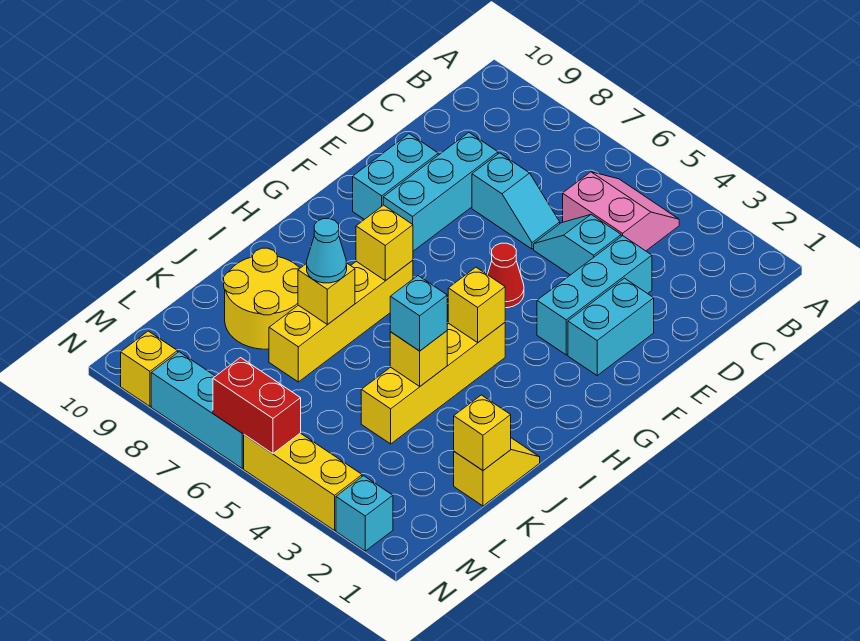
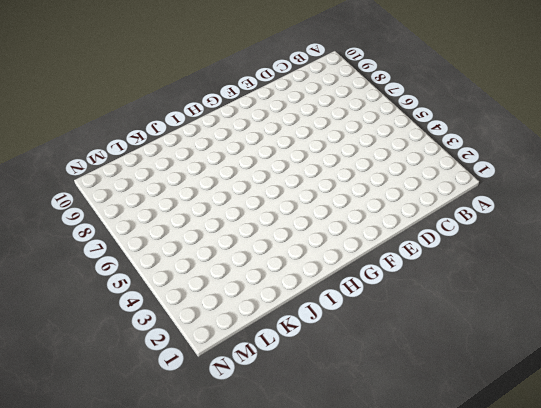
none -> pink slope B4:C5 level 1 top C
none -> cyan brick D3:F3 level 1
none -> cyan slope D4:D5 level 1 top 4

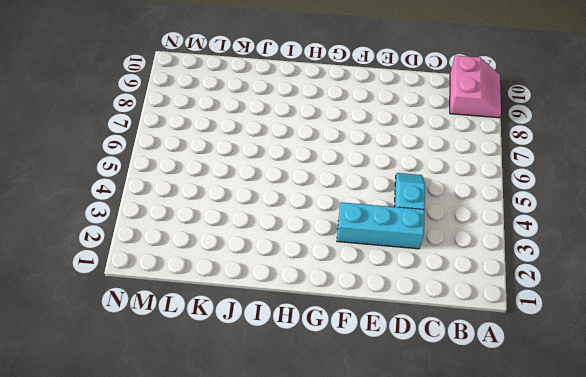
pink slope A9:B10 level 1 top B -> pink slope B4:C5 level 1 top C
none -> cyan slope D6:D7 level 1 top 7
none -> cyan brick D8:F8 level 1
none -> cyan brick E2:F2 level 1

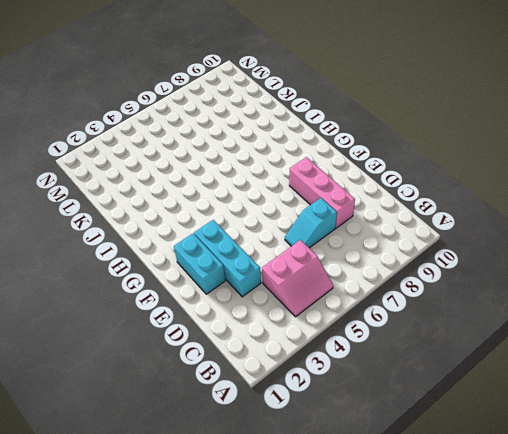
pink brick D8:F8 level 1 -> cyan brick D8:F8 level 1
none -> cyan slope D4:D5 level 1 top 4
none -> cyan brick E9:F9 level 1
none -> red cone F5 level 1

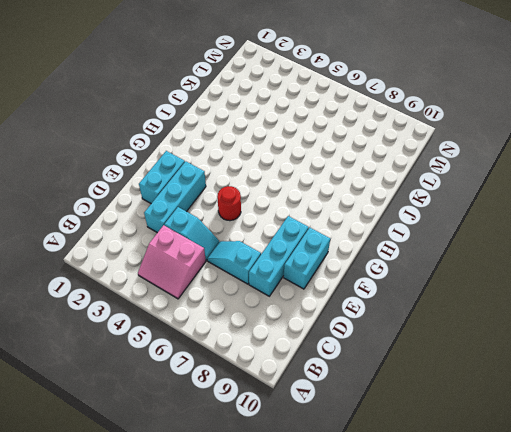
red round brick F5 level 1 -> red cone F5 level 1
none -> yellow brick H4:K4 level 1
none -> yellow brick H7:K7 level 1
none -> yellow slope J1:K1 level 1 top K

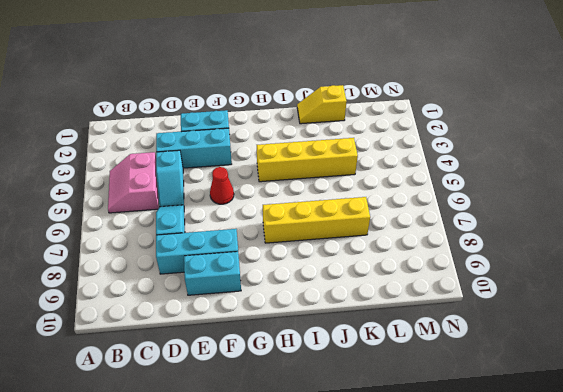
none -> yellow round brick J8:K9 level 1
none -> cyan brick N2 level 1
none -> yellow brick N3:N5 level 1

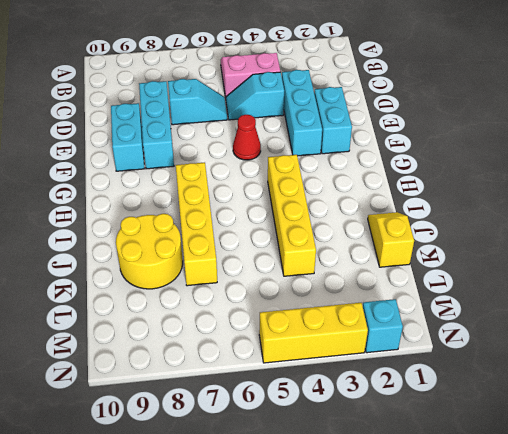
none -> cyan brick N6:N8 level 1
none -> yellow brick N9 level 1
none -> yellow brick H4 level 2

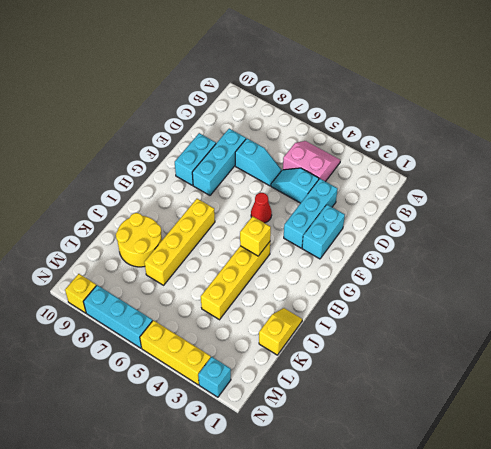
none -> yellow brick H7 level 2
none -> yellow brick J4 level 2
none -> yellow brick J7 level 2

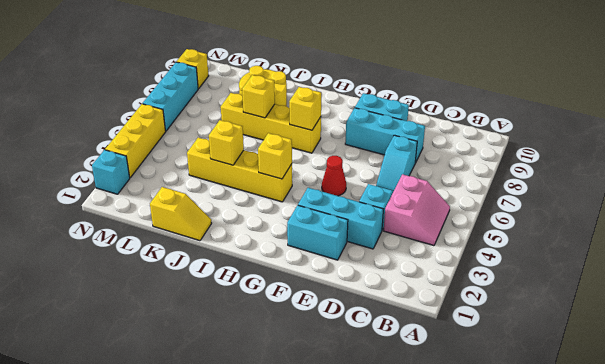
none -> yellow brick K1 level 2
none -> red brick N5:N6 level 2
none -> cyan brick J4 level 3

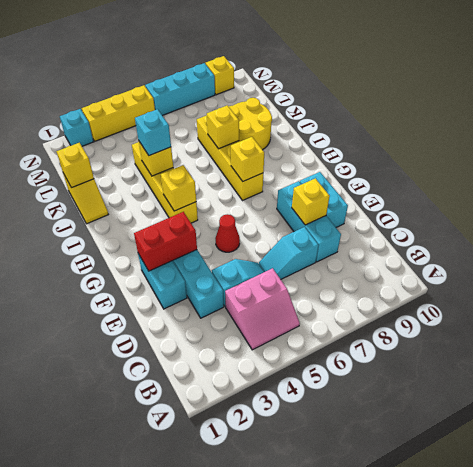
yellow brick E8 level 2 -> none
red brick F2:F3 level 2 -> red brick N5:N6 level 2
none -> cyan cone J7 level 3

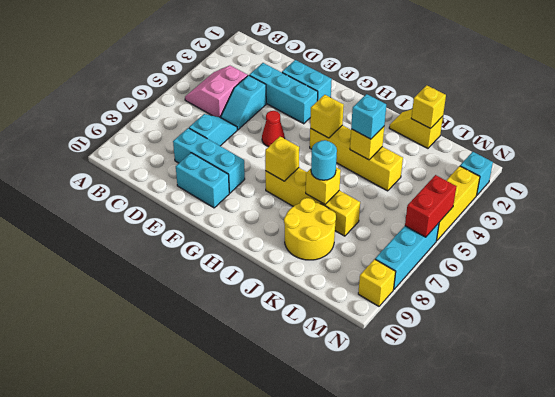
cyan round brick J7 level 3 -> cyan cone J7 level 3

